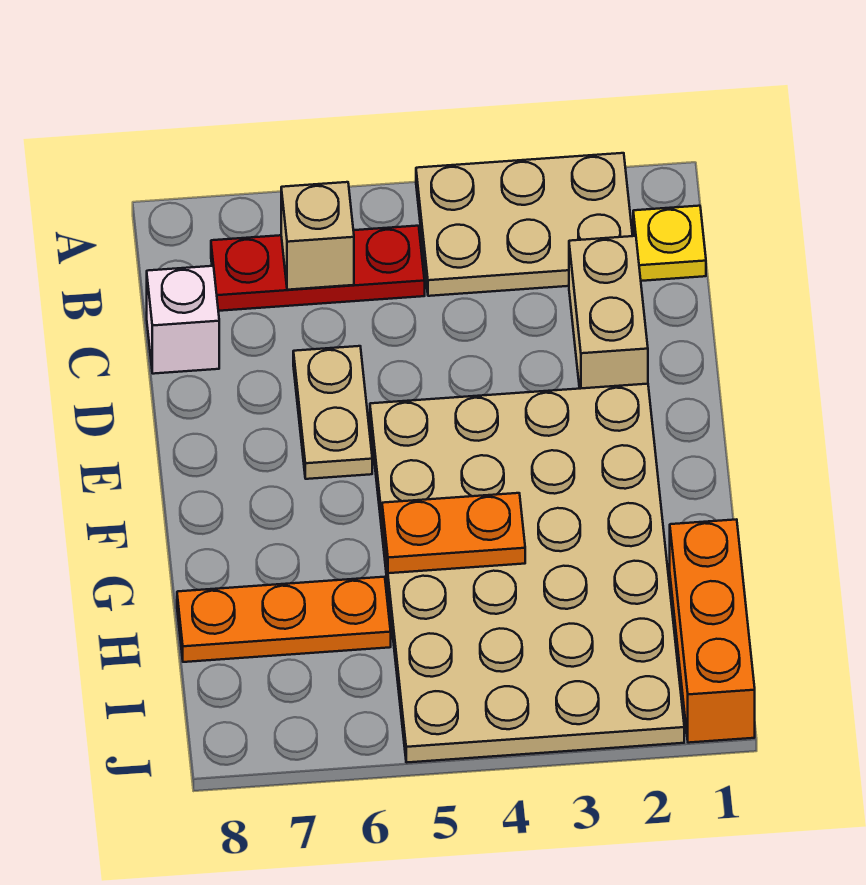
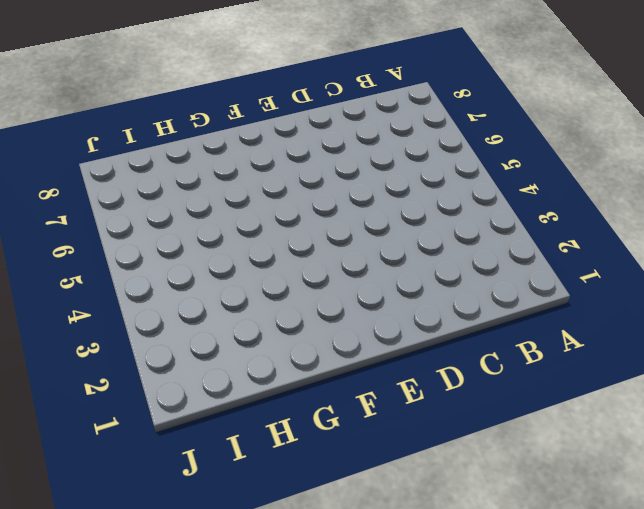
none -> tan plate A2:B4 level 1
none -> yellow plate B1 level 1

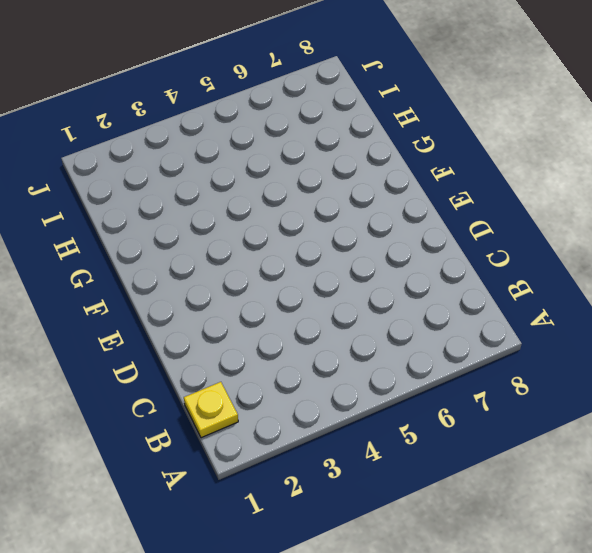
none -> tan plate A2:B4 level 1
none -> red plate B5:B7 level 1

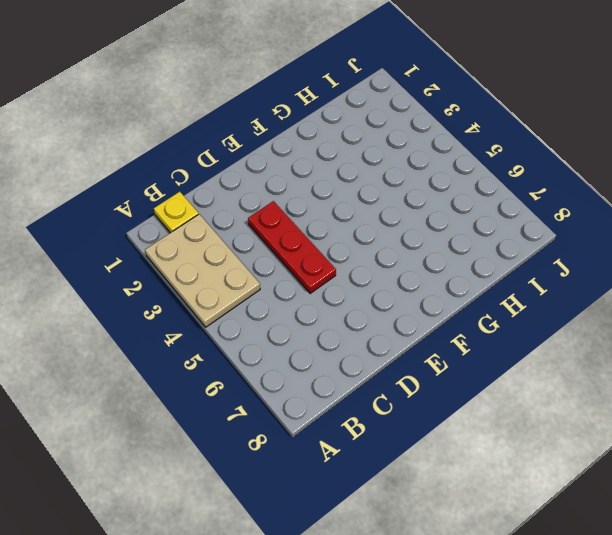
red plate D3:D5 level 1 -> red plate B5:B7 level 1
none -> tan brick C2:D2 level 1
none -> white brick C8 level 1

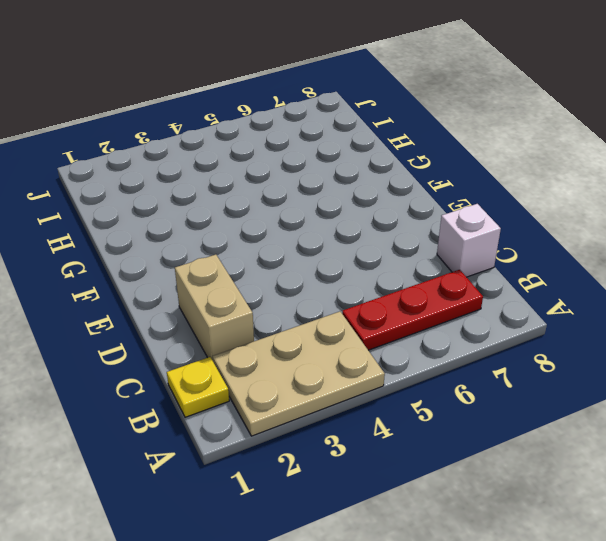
none -> tan plate D6:E6 level 1
none -> tan plate E2:J5 level 1

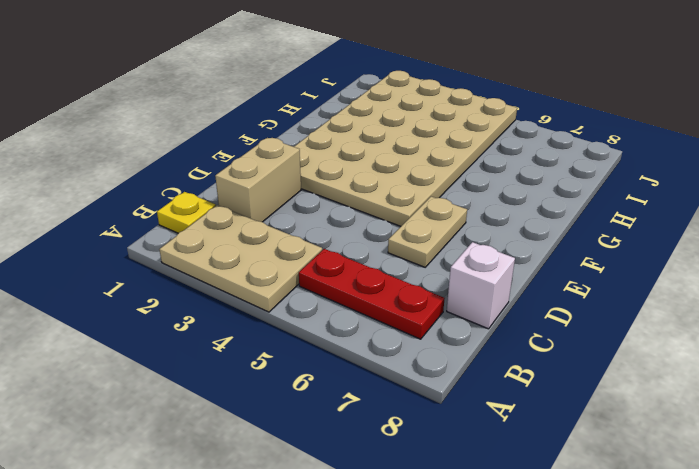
none -> orange brick H1:J1 level 1
none -> orange plate H6:H8 level 1

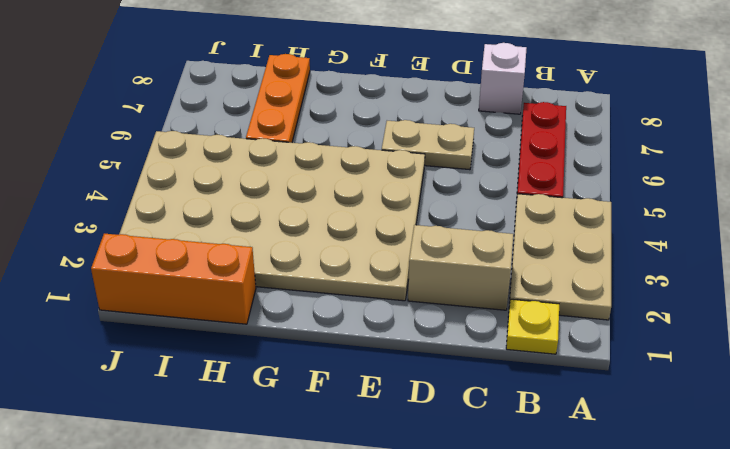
none -> tan brick B6 level 2
none -> orange plate G4:G5 level 2

